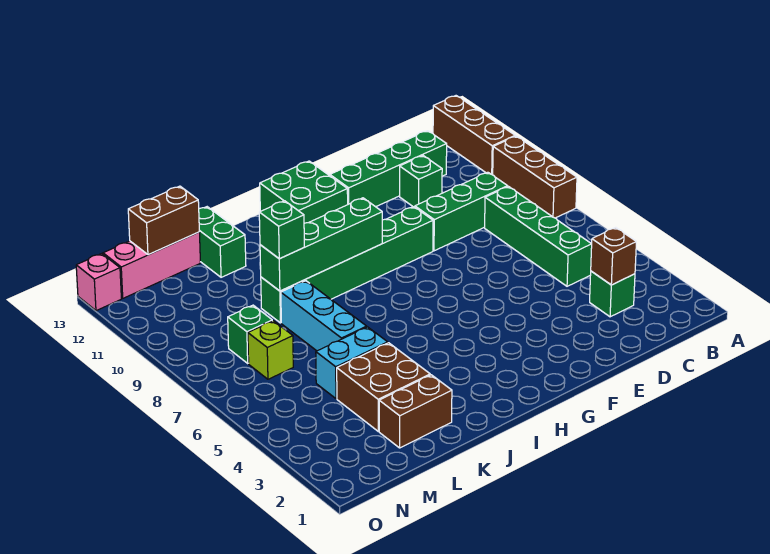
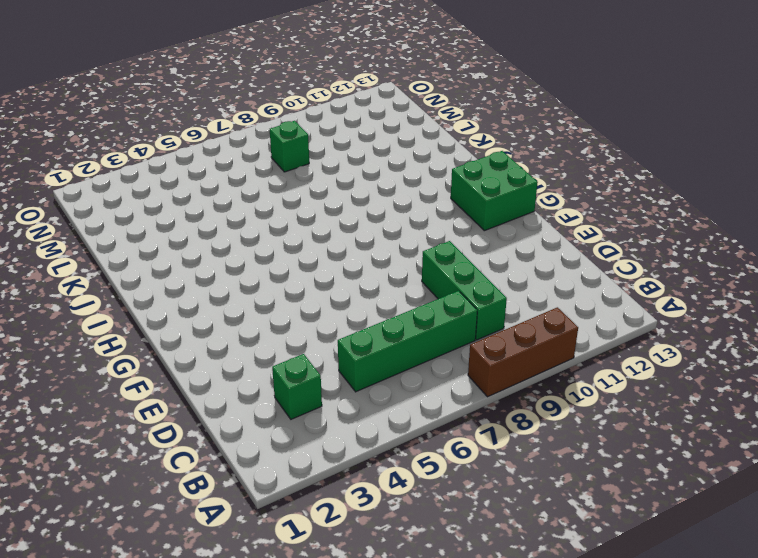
none -> brown brick A11:A13 level 1
none -> green brick C12:F12 level 1
none -> green brick D11 level 1

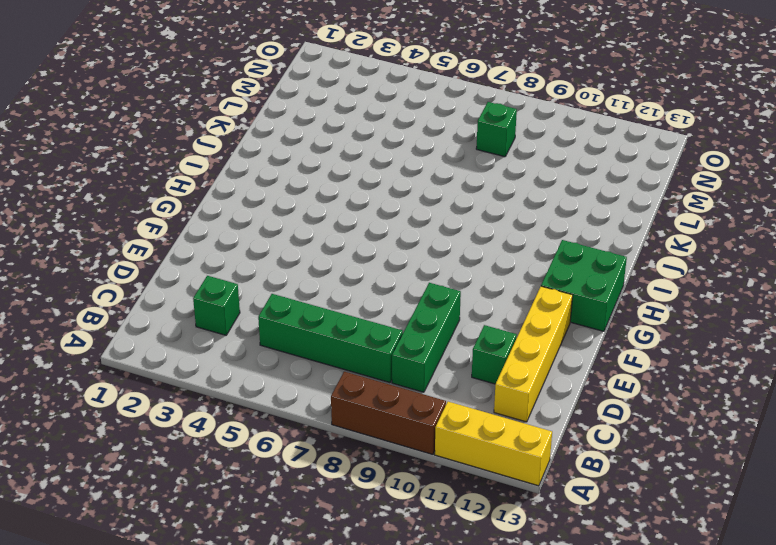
yellow brick A11:A13 level 1 -> brown brick A11:A13 level 1
yellow brick C12:F12 level 1 -> green brick C12:F12 level 1
none -> green brick F9:K9 level 1
none -> brown brick K2:L2 level 1
none -> brown brick K3:L4 level 1

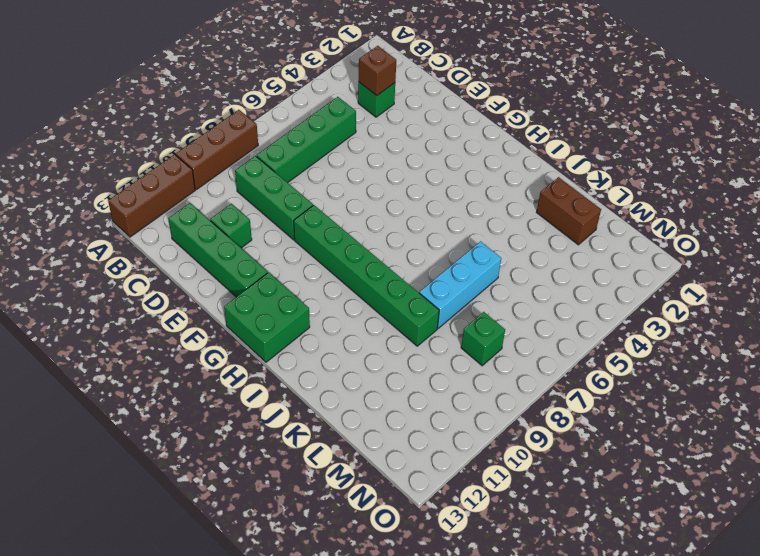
none -> brown brick K3:L4 level 1
none -> cyan brick K5:L5 level 1
none -> green brick K12:K13 level 1

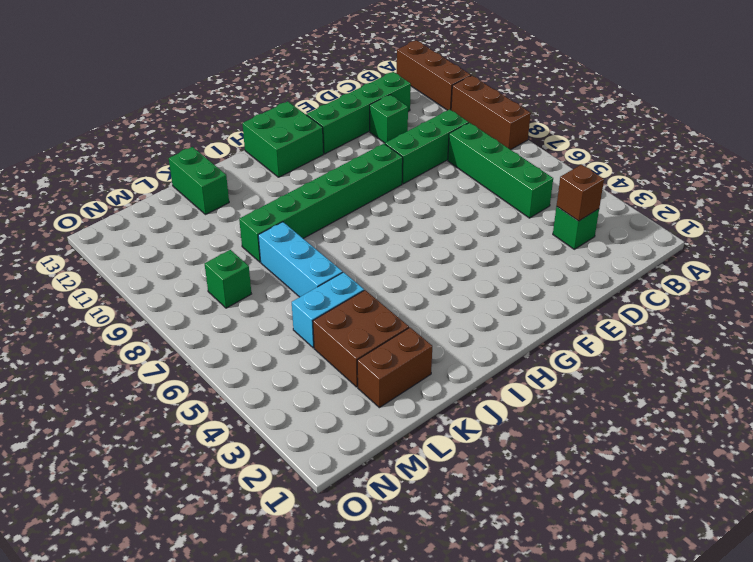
none -> pink brick L13:N13 level 1
none -> lime brick M7 level 1
none -> pink brick O13 level 1

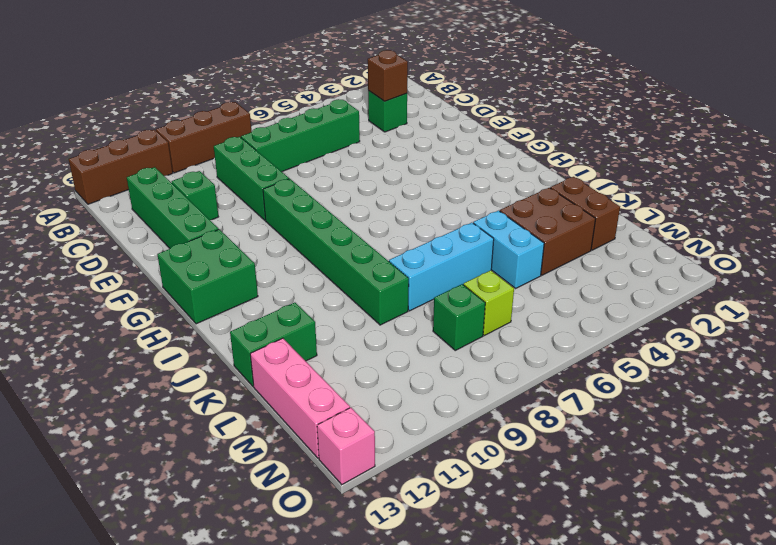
none -> green brick H9:K9 level 2
none -> brown brick L13:M13 level 2
none -> green brick K9 level 3

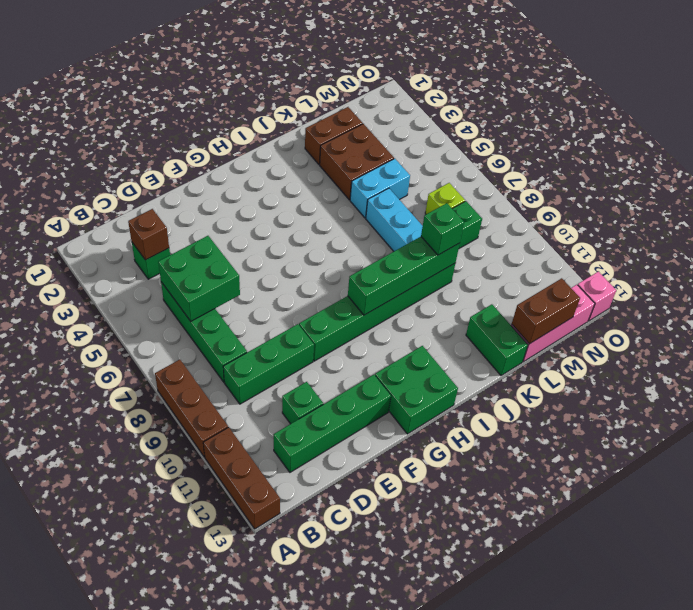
green brick C5:D6 level 2 -> none

